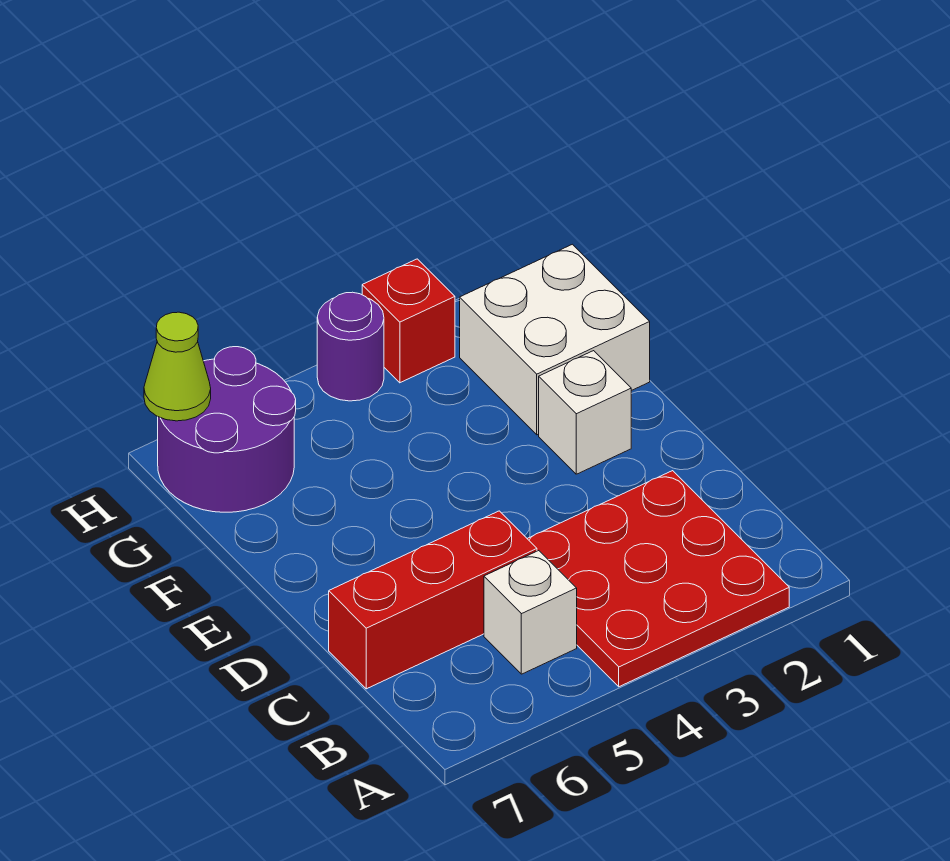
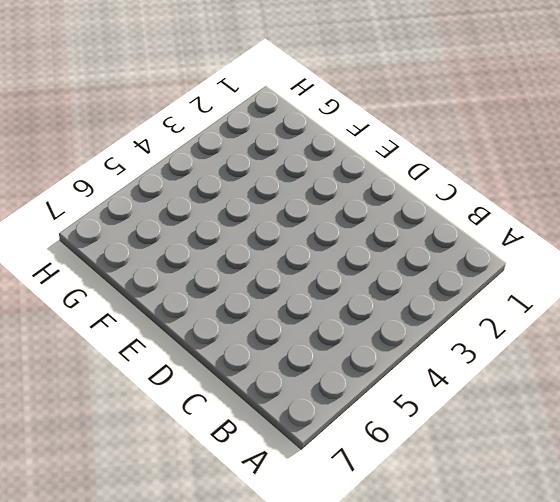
none -> red plate A2:C4 level 1
none -> white brick B5 level 1

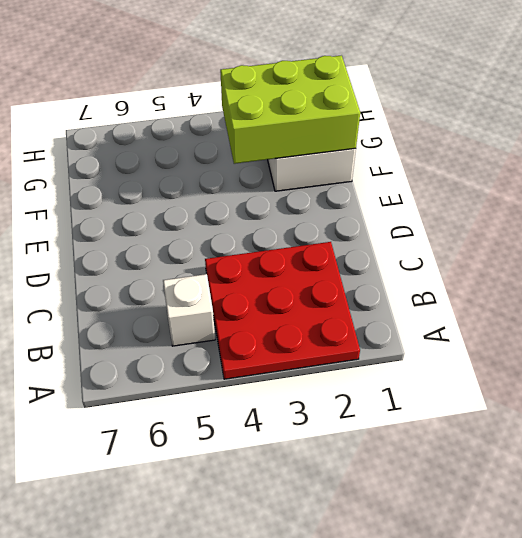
lime brick F1:G3 level 2 -> none
none -> red brick C5:C7 level 1
none -> white brick E2 level 1

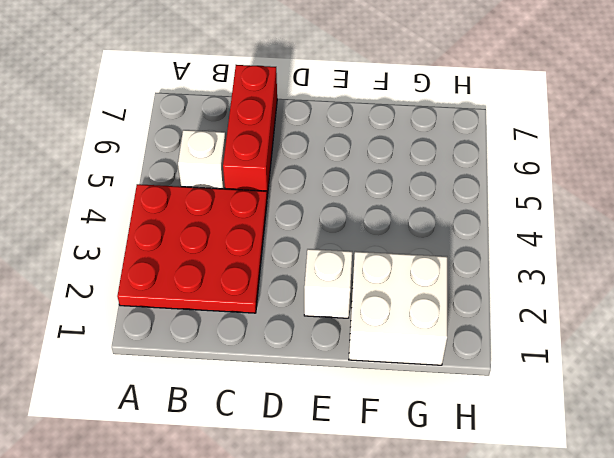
none -> purple round brick G6:H7 level 1
none -> red brick H3 level 1

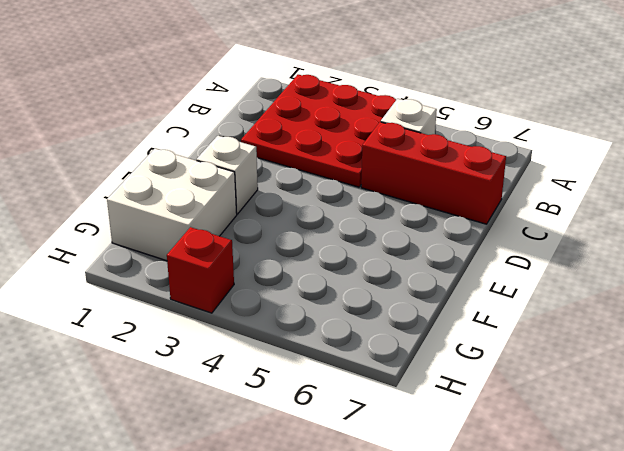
none -> purple round brick G6:H7 level 1
none -> purple round brick H4 level 1

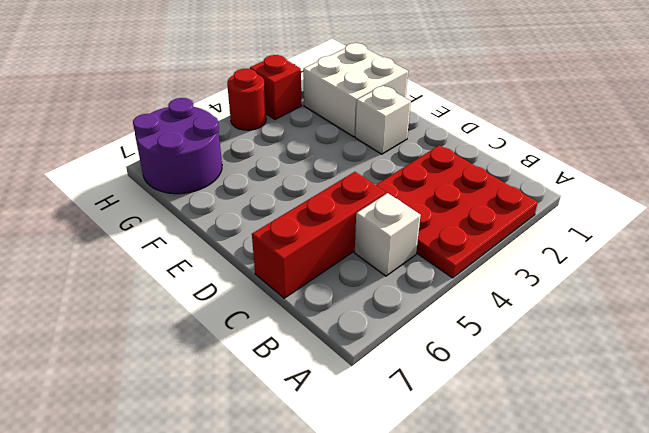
red round brick H4 level 1 -> purple round brick H4 level 1
none -> lime cone H7 level 2

